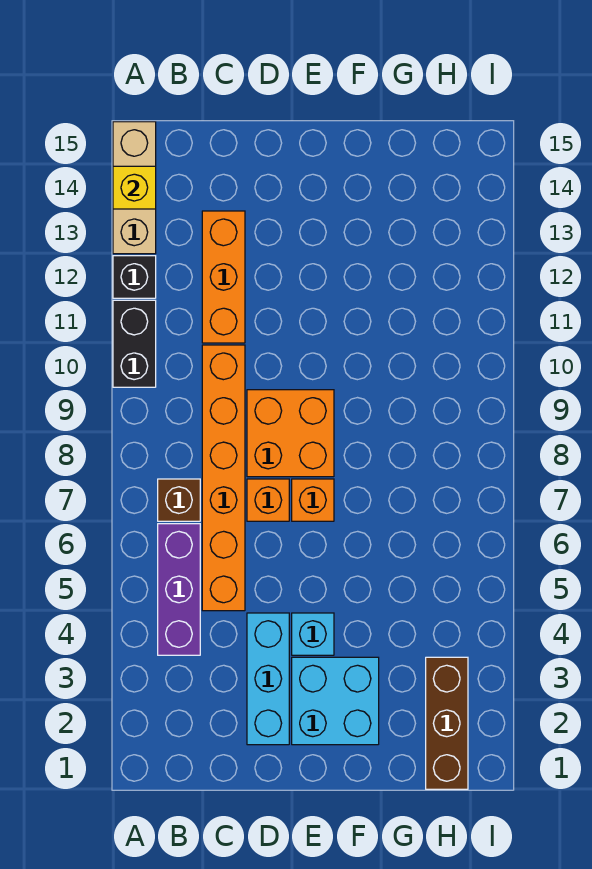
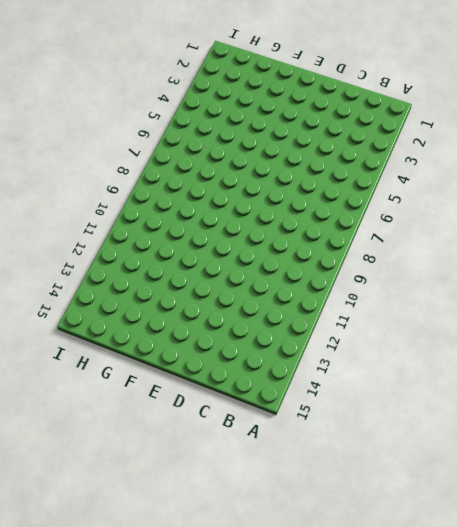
none -> black brick A10:A11 level 1
none -> black brick A12 level 1
none -> tan brick A13:A15 level 1

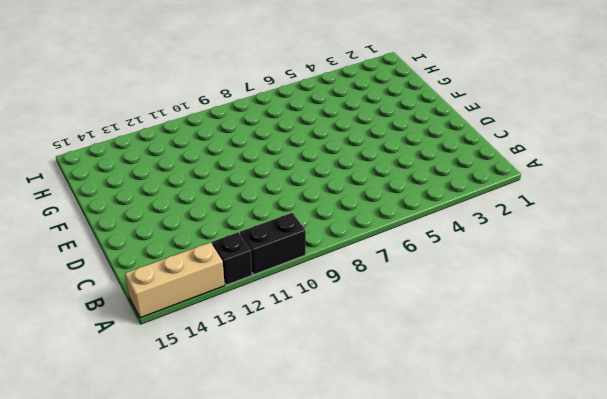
none -> purple brick B4:B6 level 1
none -> brown brick B7 level 1
none -> orange brick C5:C10 level 1

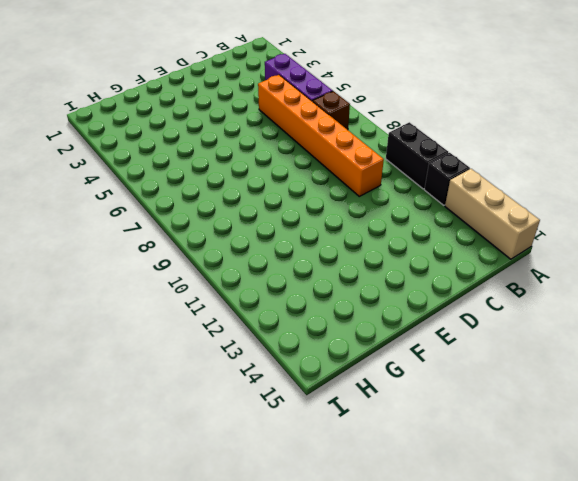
none -> orange brick C11:C13 level 1
none -> cyan brick D2:D4 level 1
none -> orange brick D7 level 1

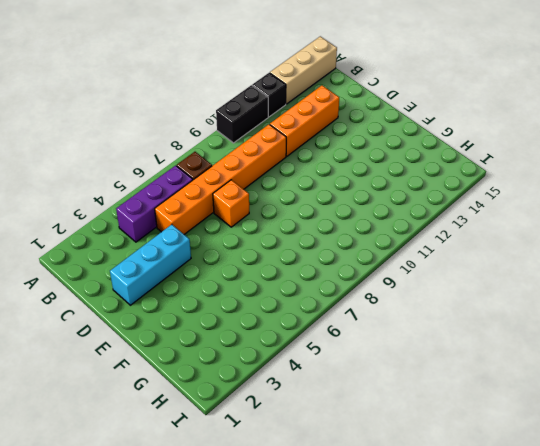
none -> orange brick D8:E9 level 1
none -> cyan brick E2:F3 level 1
none -> cyan brick E4 level 1

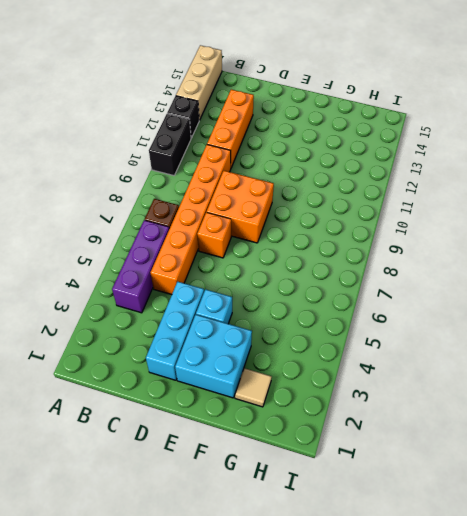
tan tile G2 level 1 -> none
none -> orange brick E7 level 1
none -> brown brick H1:H3 level 1
none -> yellow brick A14 level 2

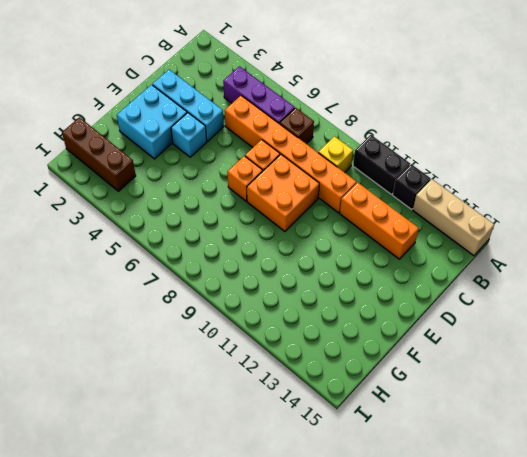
yellow brick B9 level 1 -> yellow brick A14 level 2

